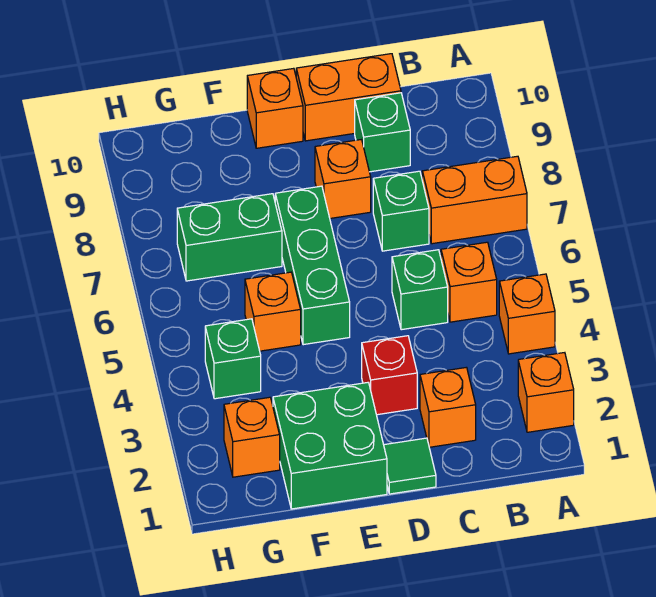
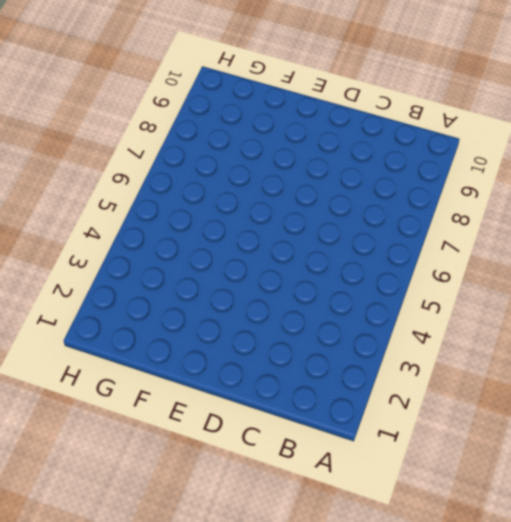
none -> orange brick A2 level 1
none -> orange brick A4 level 1
none -> orange brick A7:B7 level 1

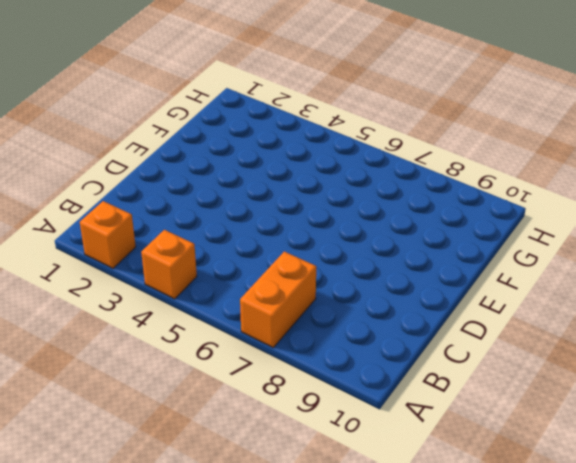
none -> orange brick B5 level 1
none -> orange brick C2 level 1
none -> green brick C5 level 1

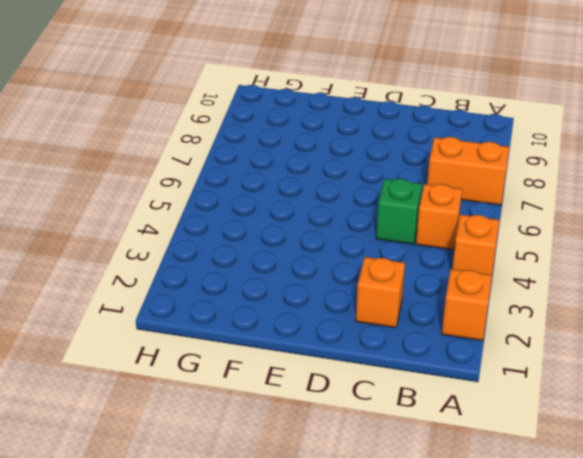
none -> green brick C7 level 1
none -> green brick C9 level 1
none -> orange brick C10:D10 level 1

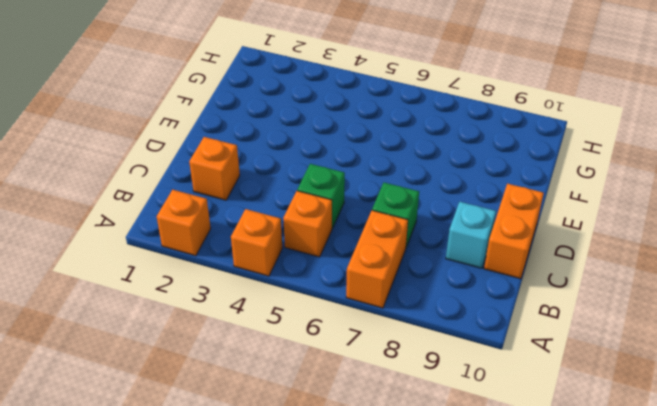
cyan brick C9 level 1 -> green brick C9 level 1
none -> green tile D1 level 1
none -> red brick D3 level 1
none -> orange brick D8 level 1

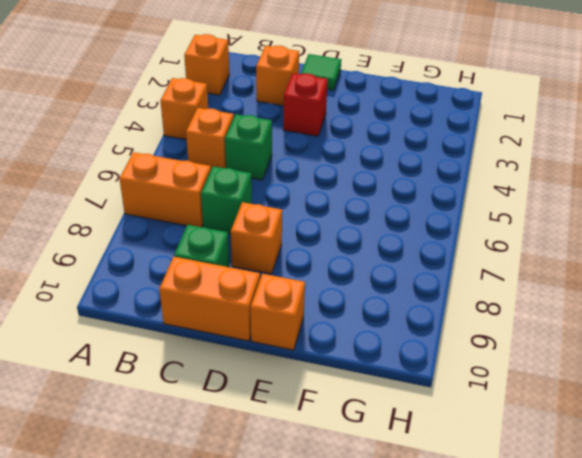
none -> green brick E1:F2 level 1
none -> green brick E5:E7 level 1
none -> orange brick F5 level 1

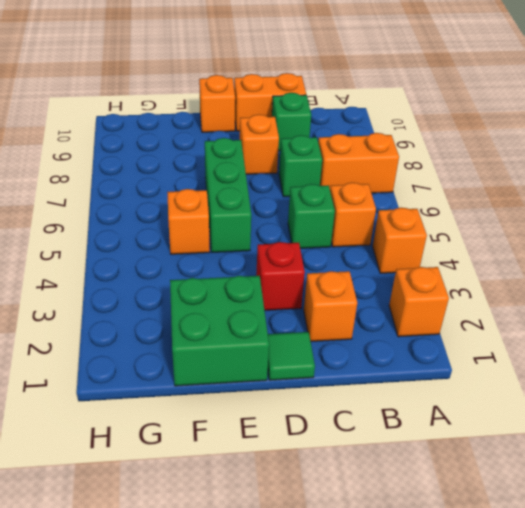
none -> green brick F7:G7 level 1
none -> orange brick G2 level 1
none -> green brick G4 level 1

